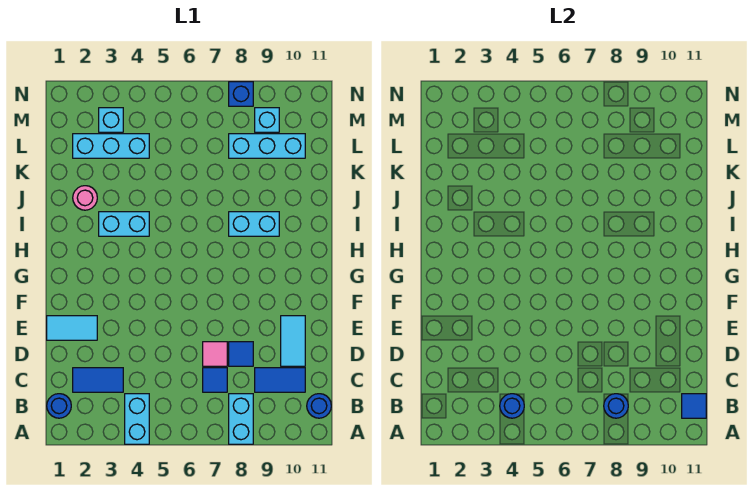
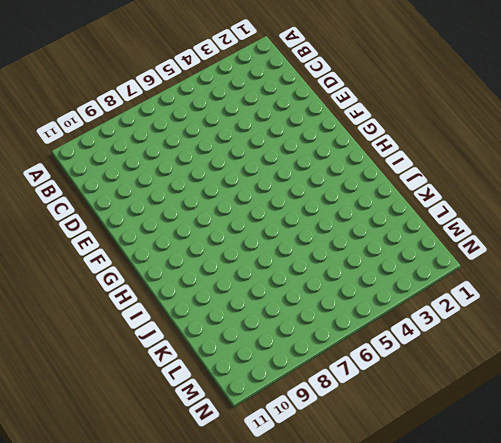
none -> cyan brick A4:B4 level 1
none -> cyan brick A8:B8 level 1
none -> blue round brick B1 level 1

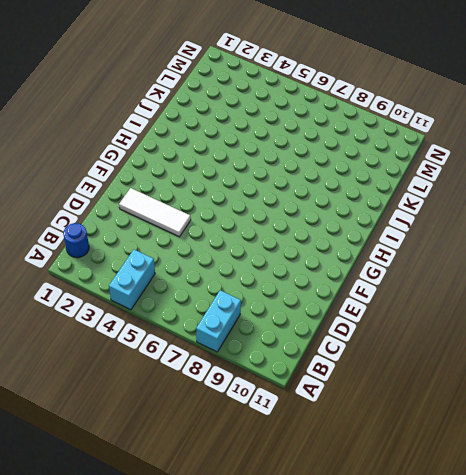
white tile E2:E4 level 1 -> cyan tile E1:E2 level 1
none -> blue round brick B11 level 1
none -> blue tile C2:C3 level 1
none -> blue tile C7 level 1

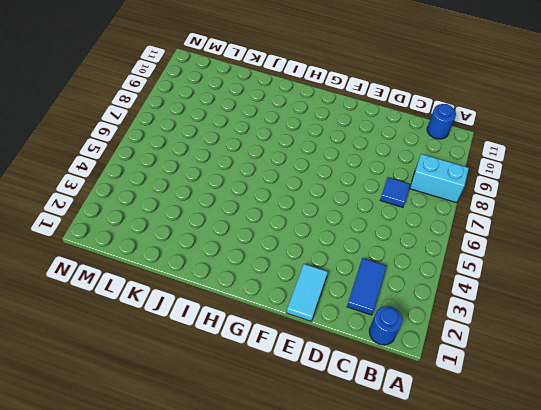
none -> cyan brick A4:B4 level 1
none -> blue tile C9:C10 level 1
none -> pink tile D7 level 1

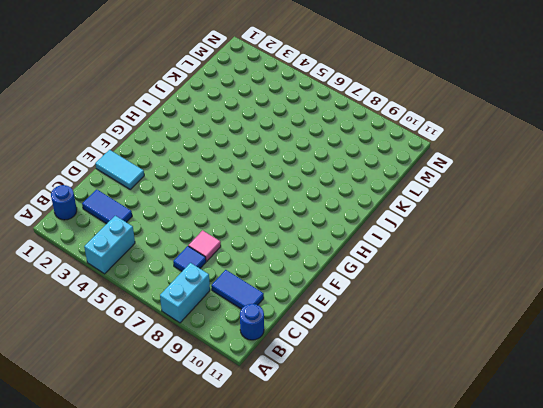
none -> blue tile D8 level 1
none -> cyan tile D10:E10 level 1
none -> cyan brick I3:I4 level 1

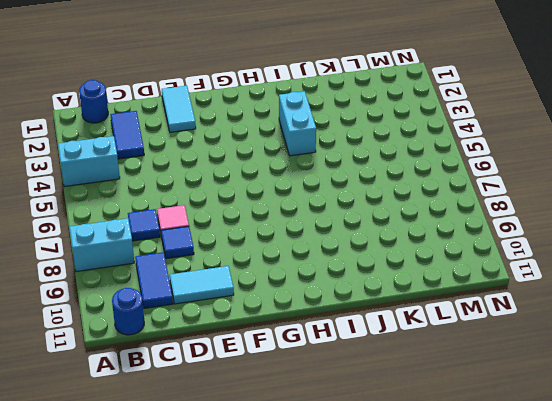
none -> cyan brick I8:I9 level 1
none -> pink round brick J2 level 1
none -> cyan brick L2:L4 level 1

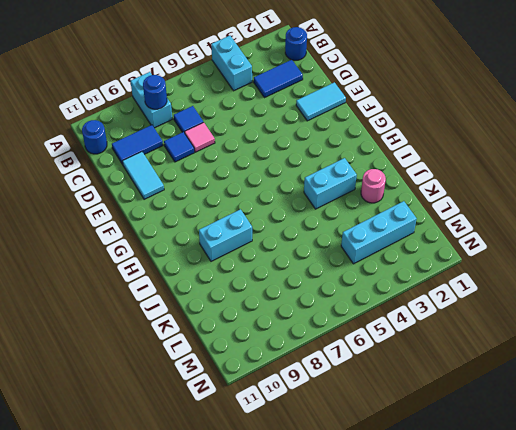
none -> cyan brick L8:L10 level 1
none -> cyan brick M3 level 1
none -> cyan brick M9 level 1

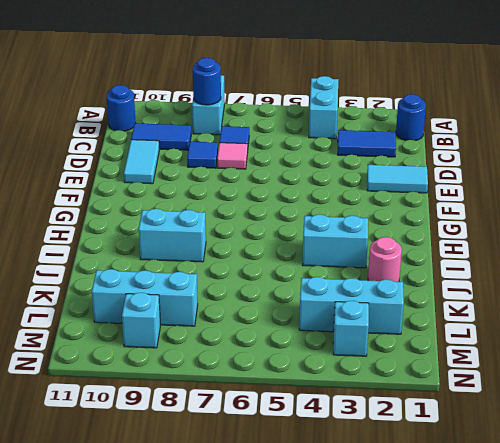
none -> blue brick N8 level 1
none -> blue round brick B4 level 2
none -> blue tile B11 level 2

